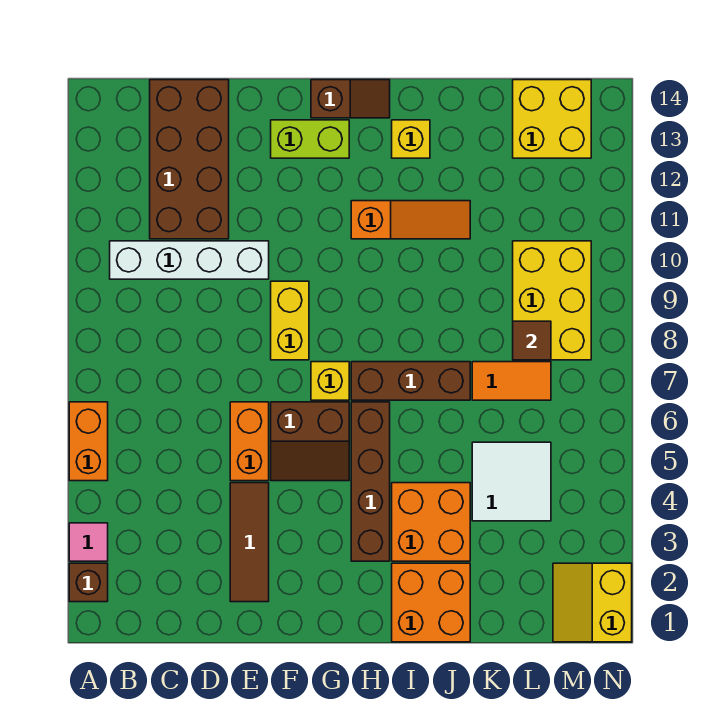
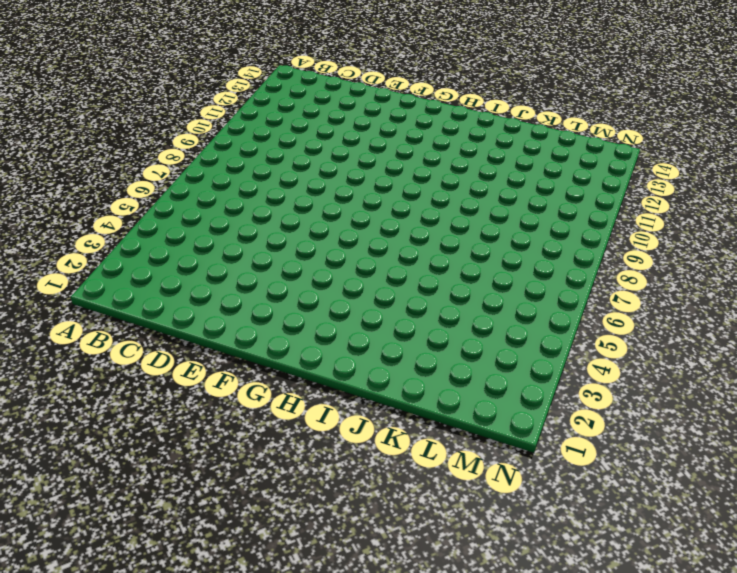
none -> brown brick A2 level 1
none -> pink tile A3 level 1
none -> orange brick A5:A6 level 1

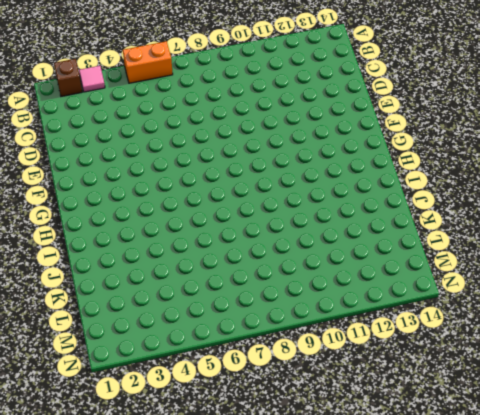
none -> white brick B10:E10 level 1
none -> brown brick C11:D14 level 1
none -> brown tile E2:E4 level 1

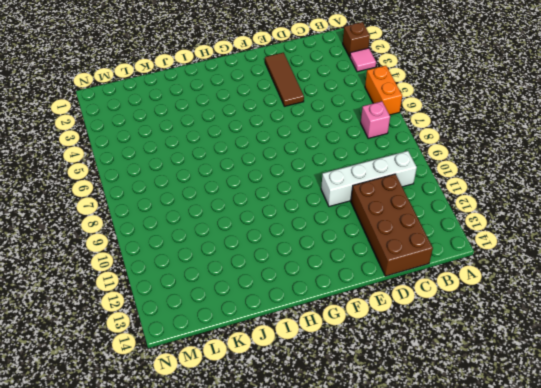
pink brick B7 level 1 -> none
none -> orange brick E5:E6 level 1
none -> brown slope F5:G6 level 1 top 6
none -> yellow brick F8:F9 level 1

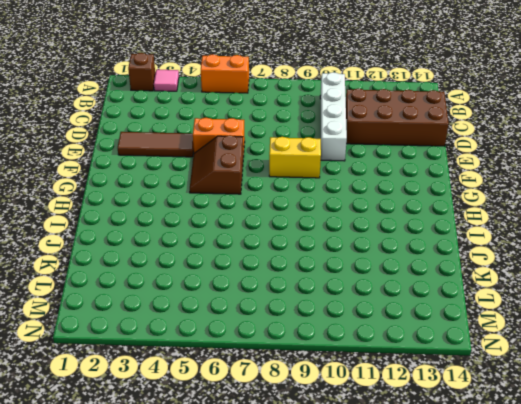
none -> lime brick F13:G13 level 1
none -> yellow brick G7 level 1
none -> brown slope G14:H14 level 1 top G

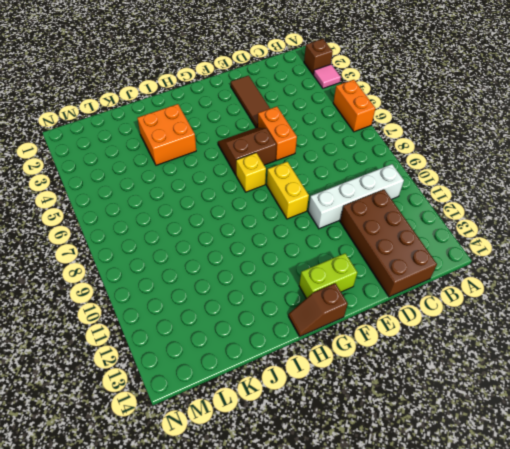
none -> brown brick H3:H6 level 1
none -> brown brick H7:J7 level 1
none -> orange slope H11:J11 level 1 top H

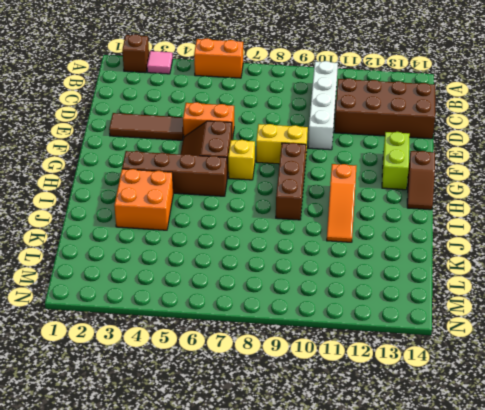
brown brick G9:I9 level 1 -> brown brick H7:J7 level 1
none -> orange brick I1:J2 level 1
none -> yellow brick I13 level 1
none -> white tile K4:L5 level 1

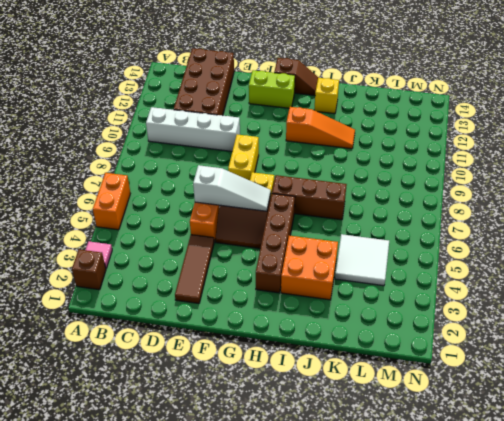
white slope E6:G6 level 2 top E -> none
none -> orange brick I1:J2 level 1
none -> orange tile K7:L7 level 1
none -> yellow brick L8:M10 level 1

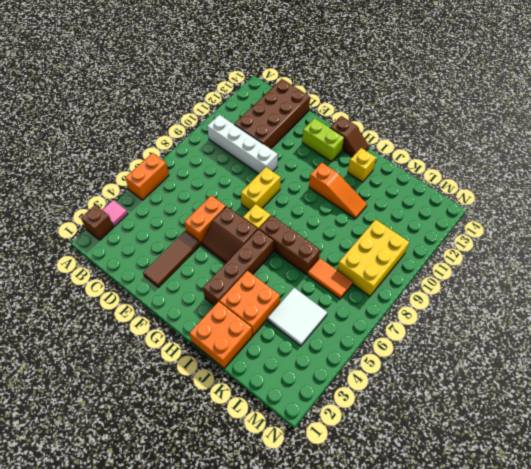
none -> yellow brick L13:M14 level 1
none -> yellow slope M1:N2 level 1 top N
none -> brown tile L8 level 2

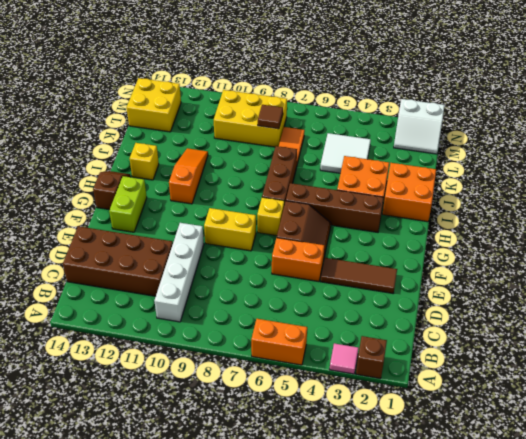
white slope M1:N2 level 1 top N -> yellow slope M1:N2 level 1 top N

